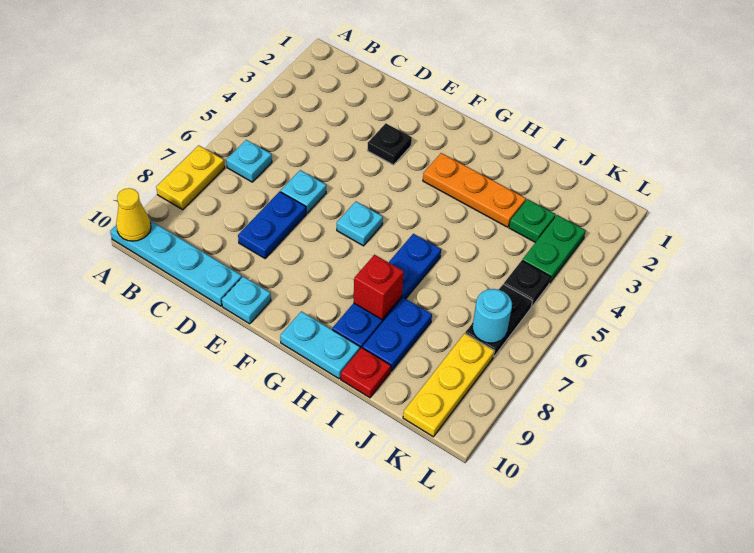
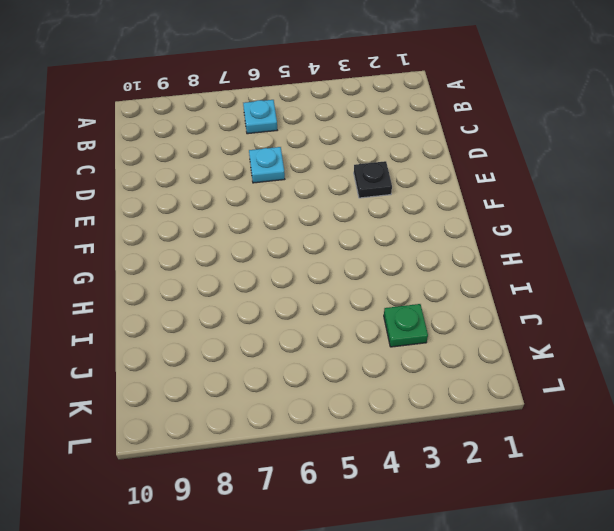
none -> yellow plate A7:A8 level 1
none -> cyan plate A10:D10 level 1
none -> blue plate D7:D8 level 1

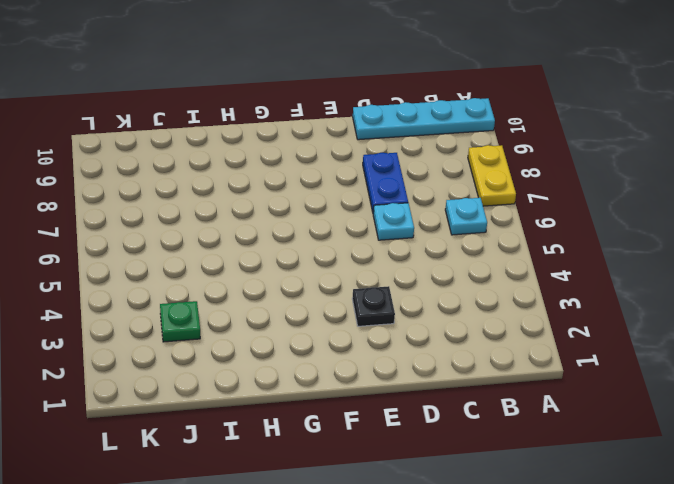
none -> cyan plate E10 level 1
none -> cyan plate F6 level 1
none -> orange plate G3:I3 level 1

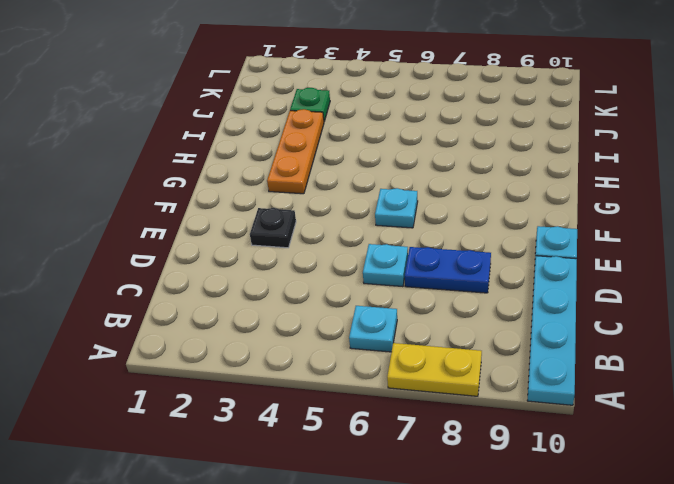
none -> cyan plate G10:H10 level 1
none -> blue plate H6:H9 level 1
none -> blue plate I8:I9 level 1

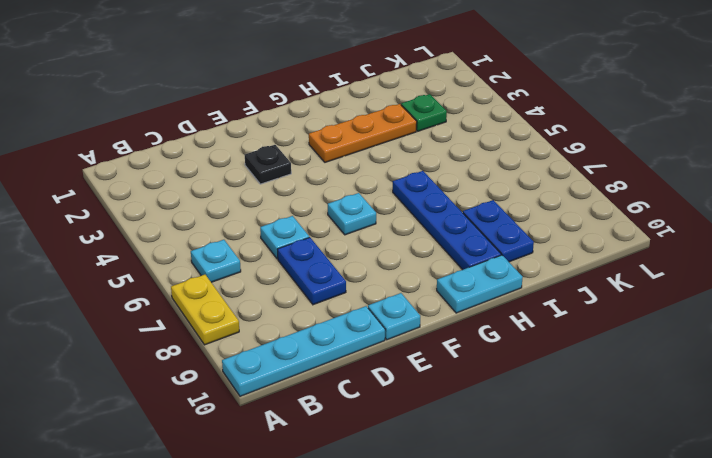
none -> red plate I10 level 1
none -> green plate K3:K4 level 1
none -> black plate K5 level 1

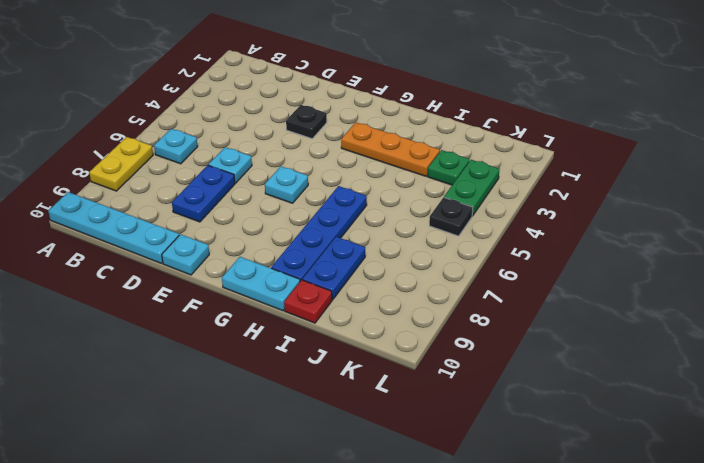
none -> black plate K6:K7 level 1
none -> yellow plate K8:K10 level 1
none -> yellow cone A10 level 2

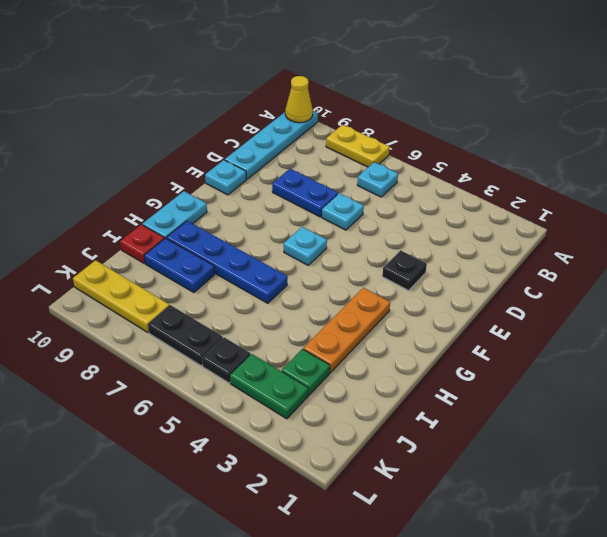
none -> red brick H8 level 2
none -> cyan round brick K7 level 2

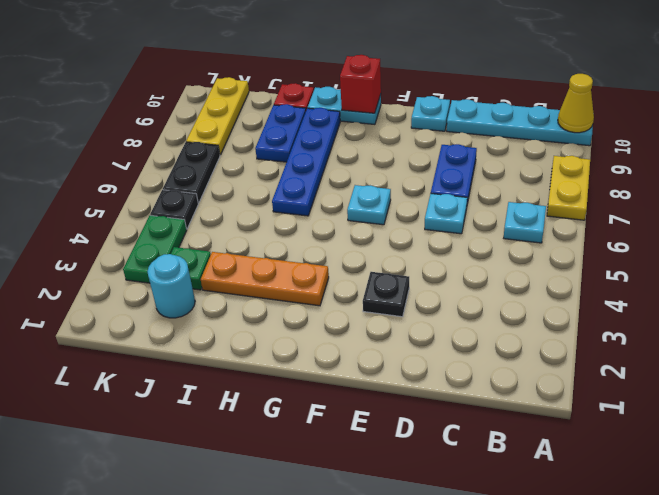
red brick G10 level 2 -> red brick H8 level 2
cyan round brick J2 level 1 -> cyan round brick K7 level 2

